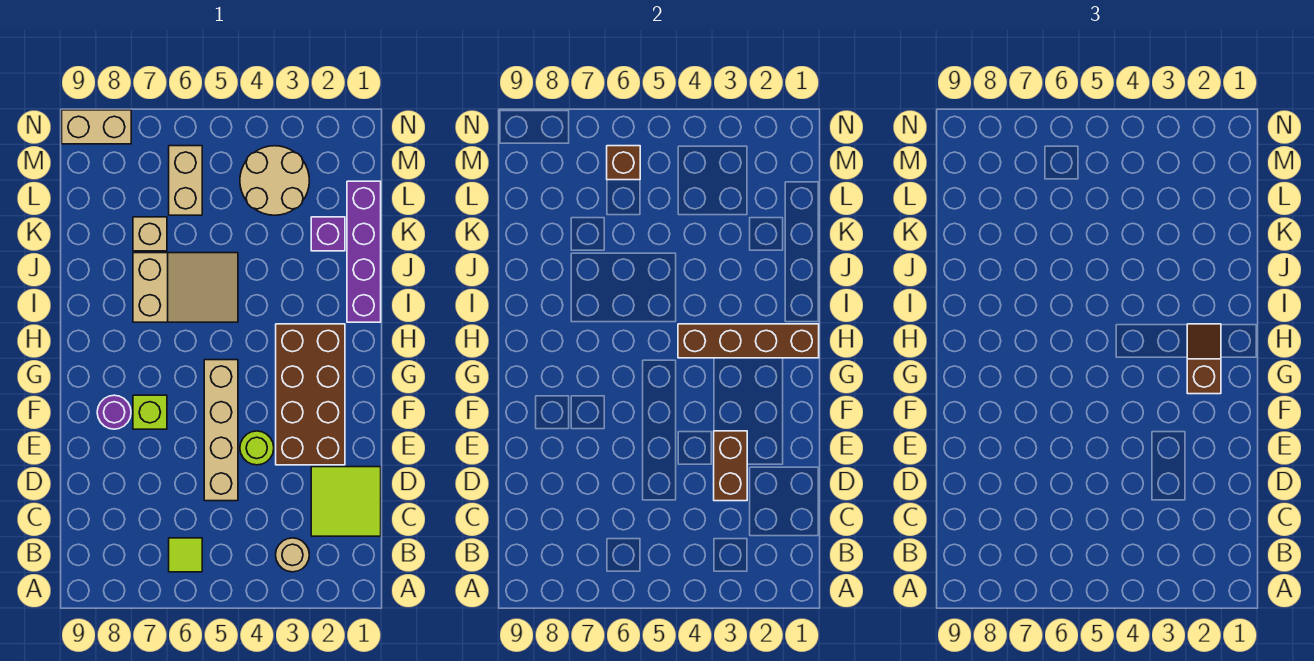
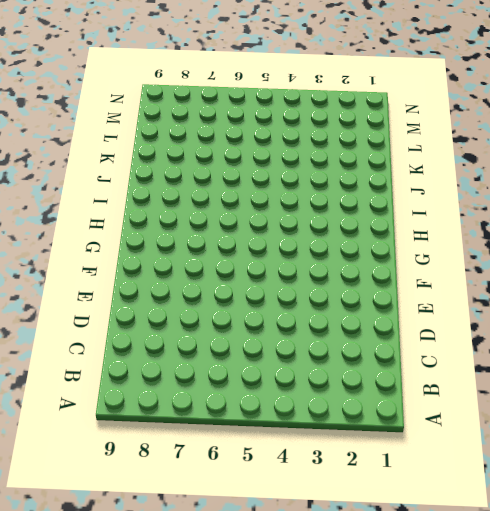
none -> tan round brick B3 level 1
none -> lime tile B6 level 1
none -> lime tile C1:D2 level 1

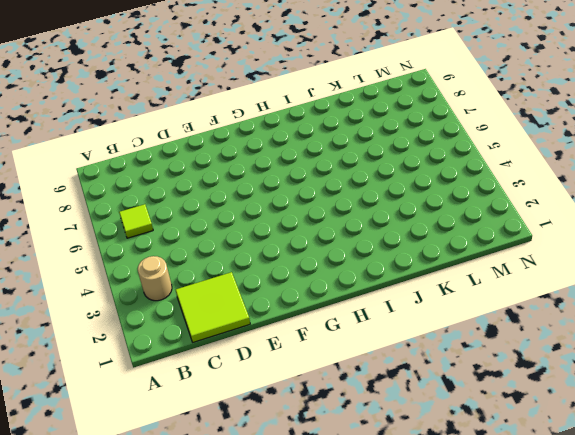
none -> tan brick D5:G5 level 1
none -> brown brick E2:H3 level 1
none -> lime round brick E4 level 1

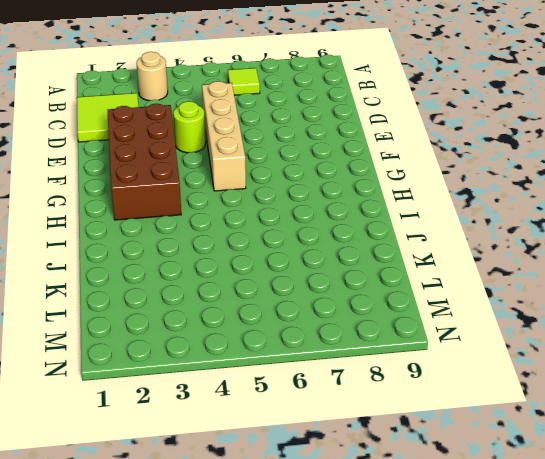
none -> lime brick F7 level 1
none -> purple round brick F8 level 1
none -> purple brick I1:L1 level 1

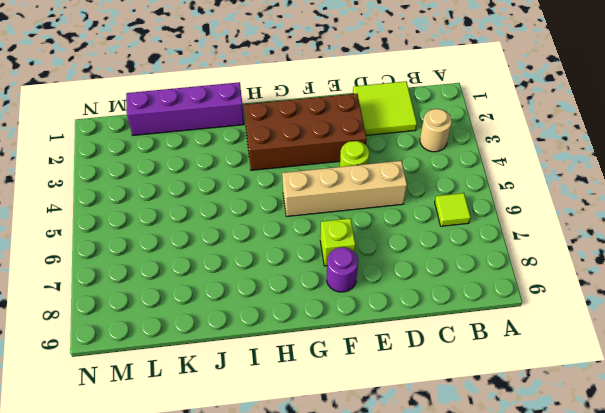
none -> tan slope I5:J7 level 1 top 7
none -> purple brick K2 level 1
none -> tan brick K7 level 1

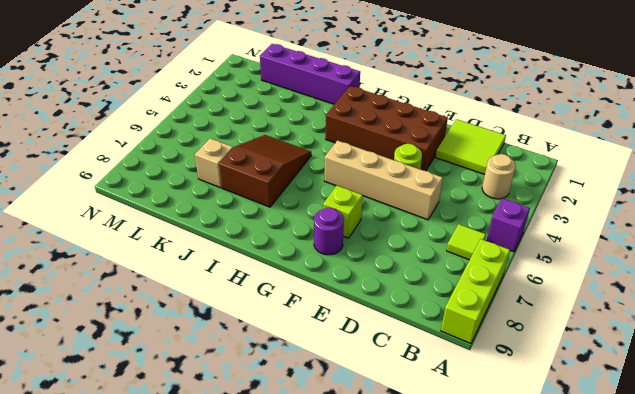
purple brick A5 level 1 -> purple brick K2 level 1
lime brick A7:A9 level 1 -> none
brown slope I5:J7 level 1 top 7 -> tan slope I5:J7 level 1 top 7
none -> tan round brick L3:M4 level 1
none -> tan brick L6:M6 level 1
none -> tan brick N8:N9 level 1

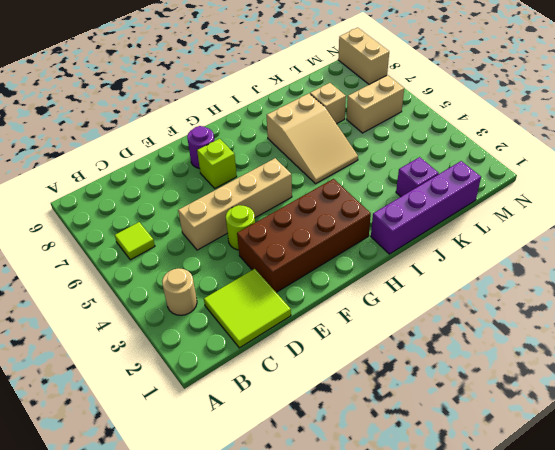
none -> tan round brick L3:M4 level 1
none -> brown brick D3:E3 level 2
none -> brown brick H1:H4 level 2

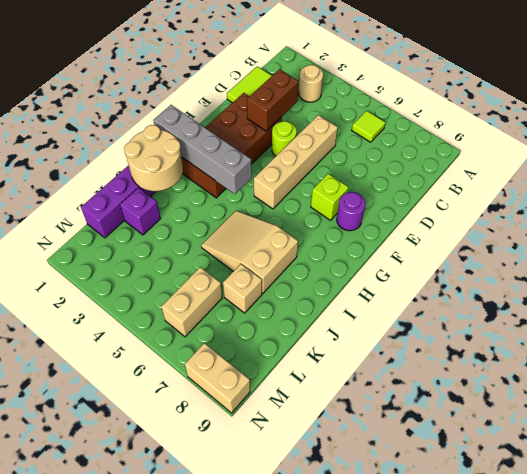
grey brick H1:H4 level 2 -> brown brick H1:H4 level 2
tan round brick I1:J2 level 2 -> tan round brick L3:M4 level 1
none -> brown brick M6 level 2
none -> brown slope G2:H2 level 3 top G

